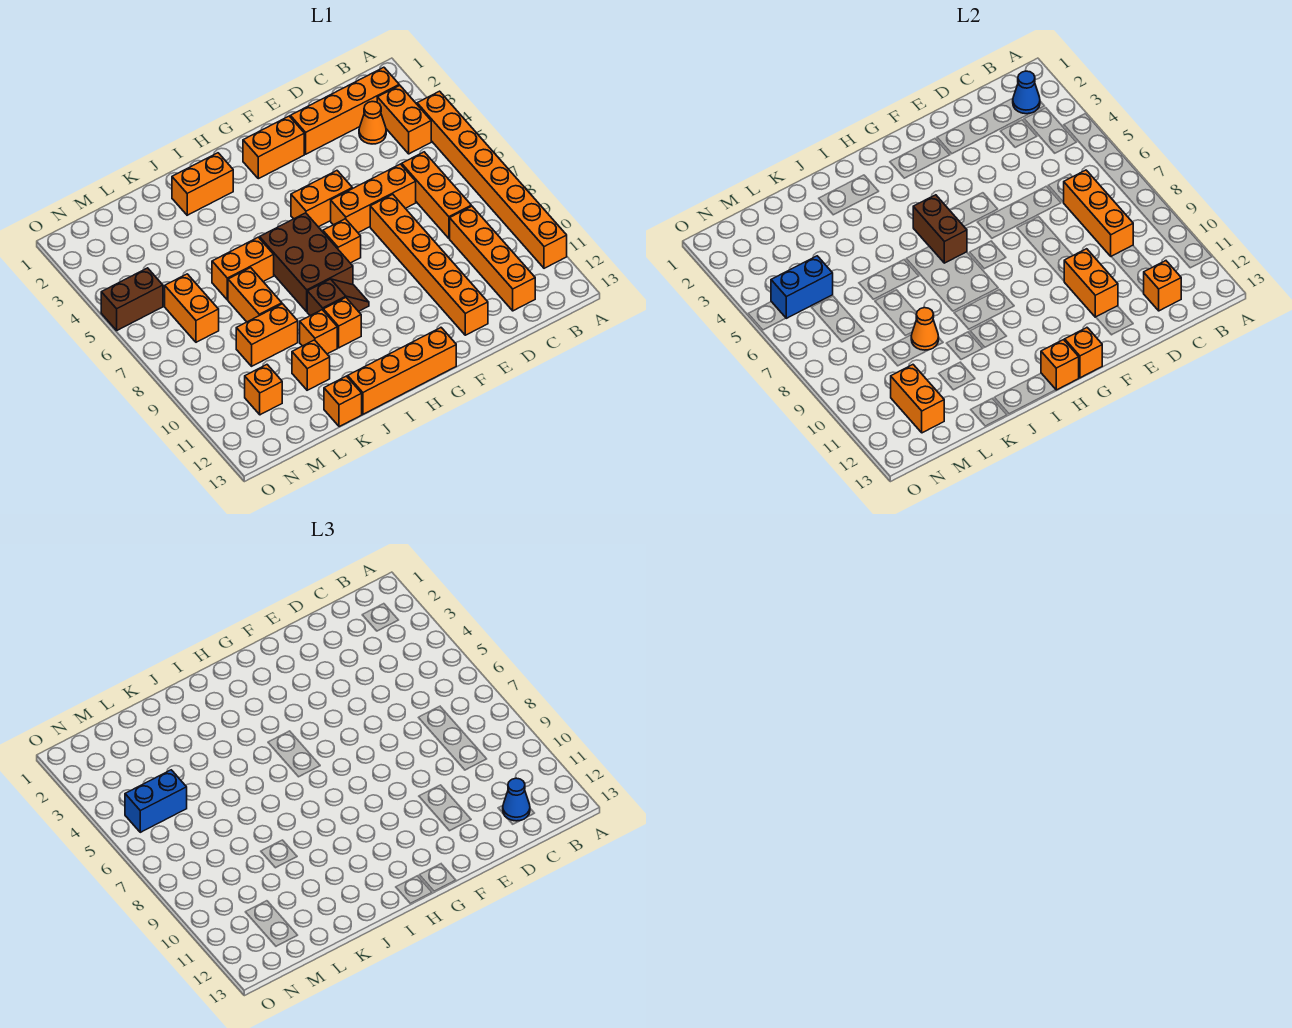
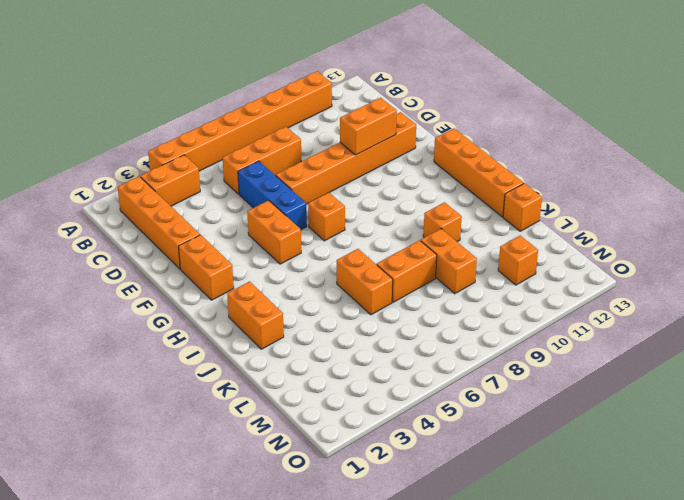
blue brick D6:F6 level 1 -> orange brick D6:F6 level 1
none -> orange cone C3 level 1
none -> orange brick C9:C12 level 1
none -> brown brick H6:I8 level 1
none -> brown slope H9:I9 level 1 top I

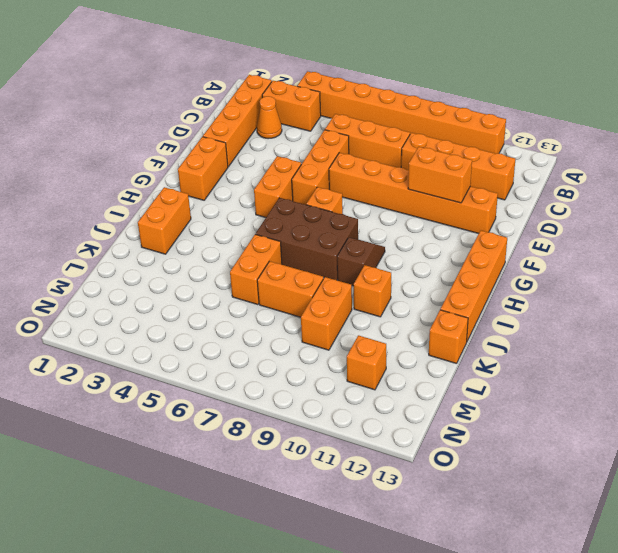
none -> orange brick I10 level 1
none -> orange brick K11 level 1
none -> orange brick M6:M7 level 1
none -> brown brick N5:O5 level 1

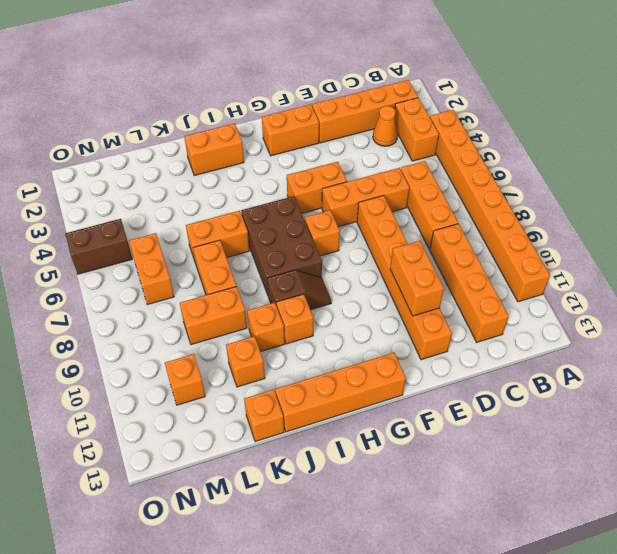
none -> blue cone B2 level 2
none -> orange brick C7:C9 level 2
none -> orange brick C12 level 2
none -> orange brick G13 level 2

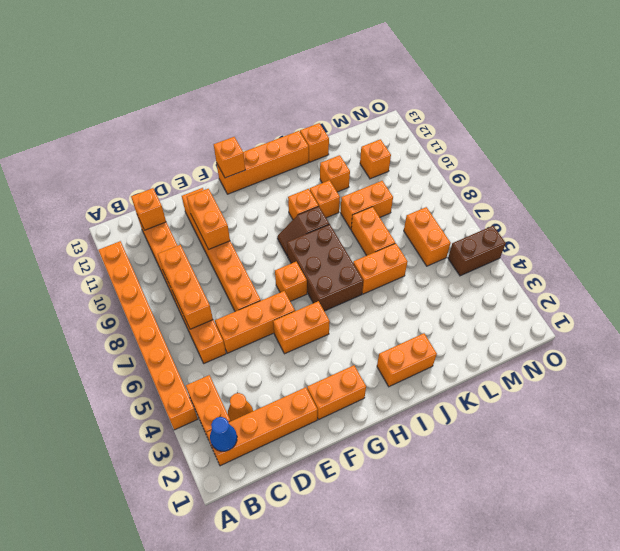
none -> brown brick H5:H6 level 2
none -> orange brick H13 level 2
none -> orange cone K9 level 2
none -> blue brick M5:N5 level 2

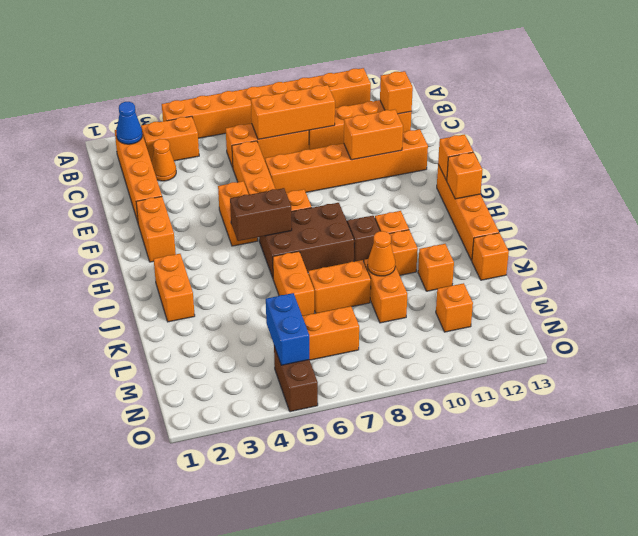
none -> orange brick M11:M12 level 2
none -> blue cone C12 level 3
none -> blue brick M5:N5 level 3

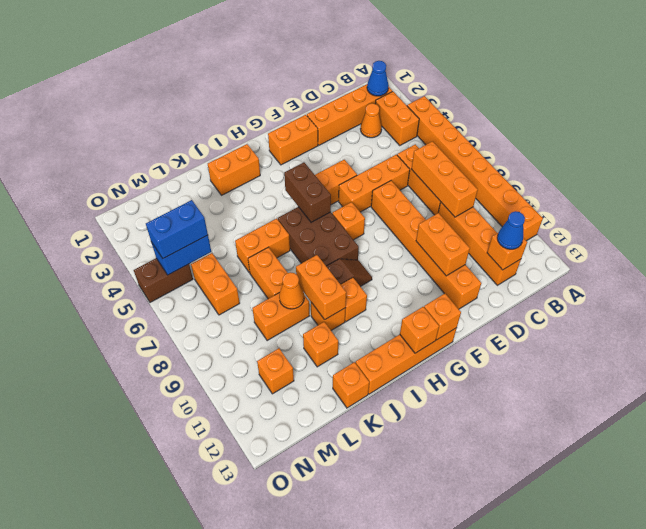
orange brick J9:J10 level 2 -> orange brick M11:M12 level 2

